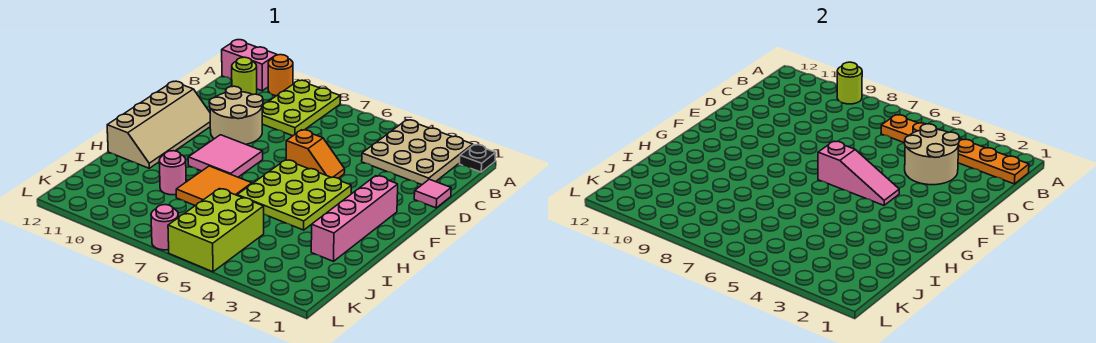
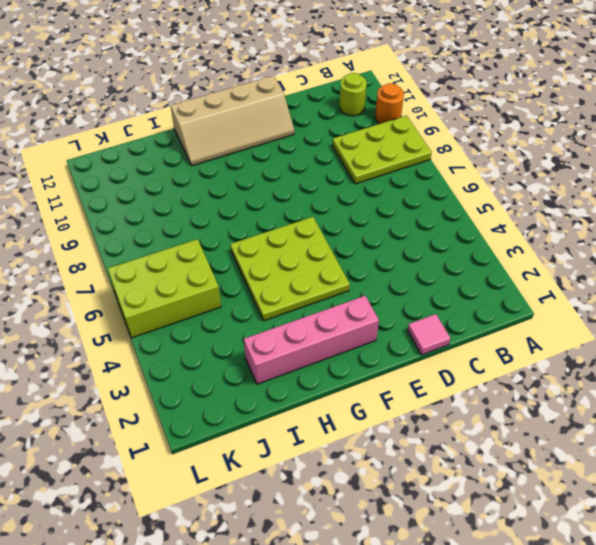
none -> black plate A1 level 1
none -> tan plate A2:C4 level 1
none -> pink brick A11:A12 level 1

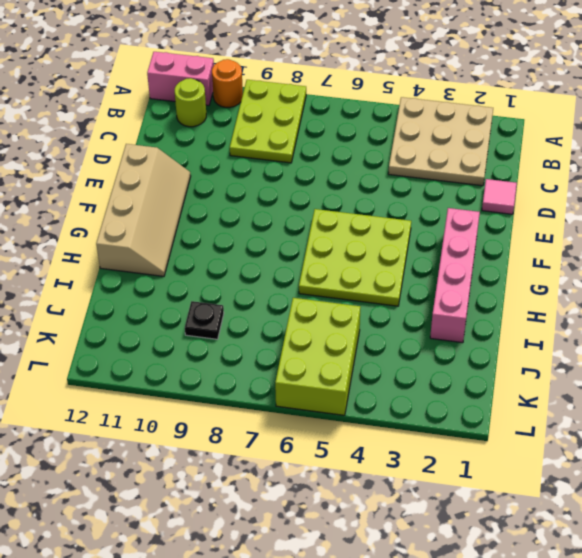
black plate J9 level 1 -> black plate A1 level 1
none -> tan round brick D9:E10 level 1
none -> orange slope E5:E6 level 1 top 6
none -> pink tile F8:G9 level 1

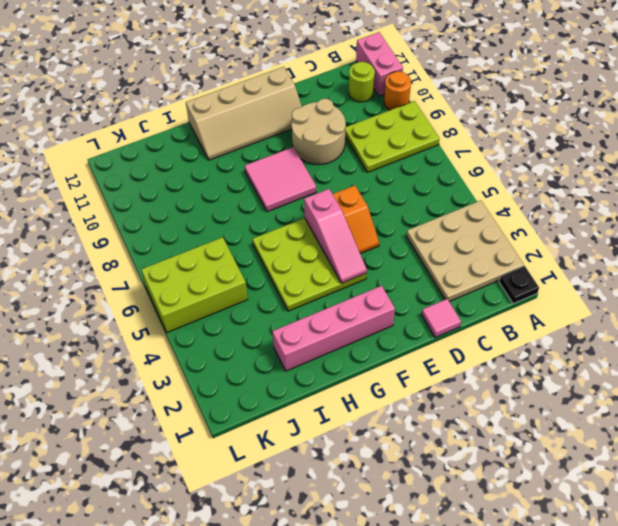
none -> orange tile H7:I8 level 1
none -> pink round brick I9 level 1
none -> pink round brick L7 level 1

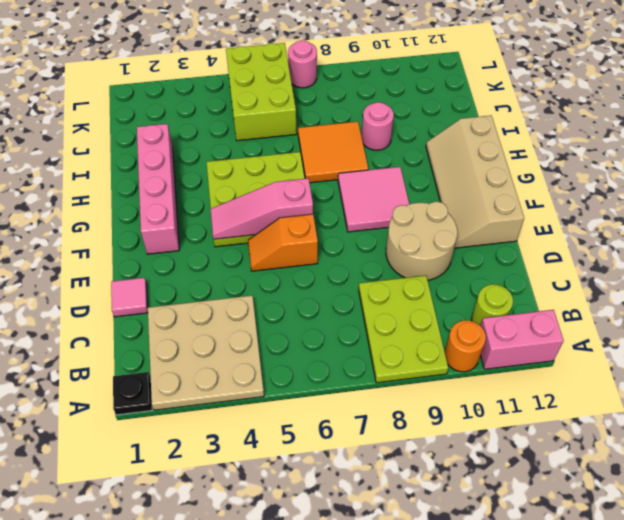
none -> lime round brick A9 level 2
none -> orange plate B1:B6 level 2
none -> tan round brick C3:D4 level 2

